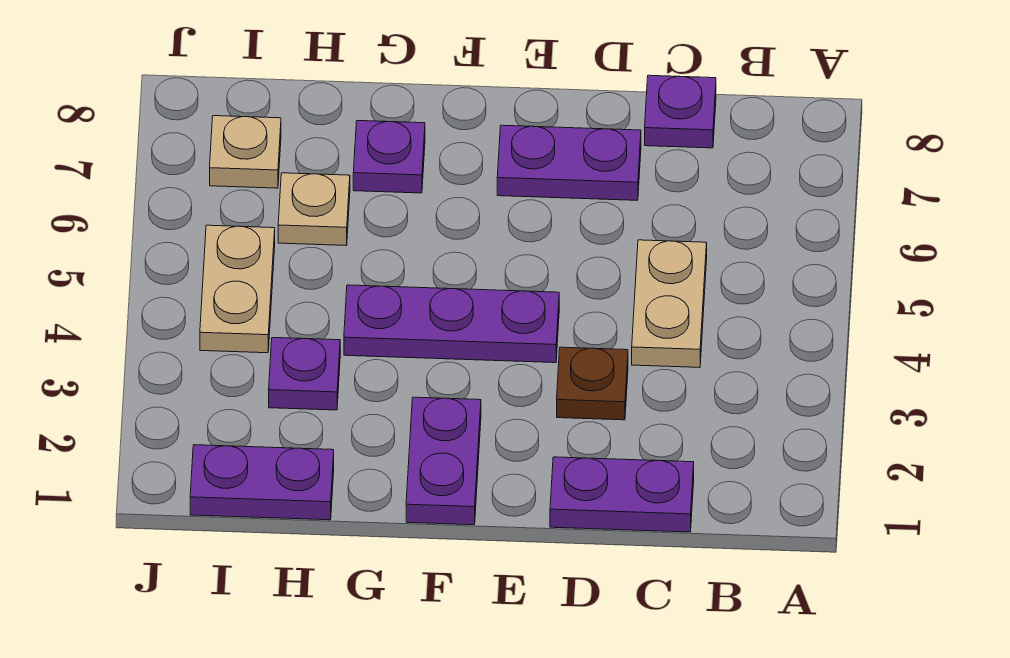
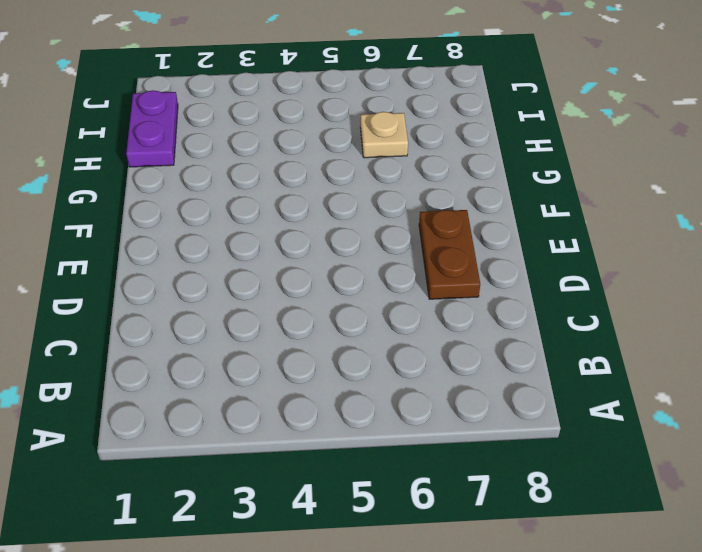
brown plate D7:E7 level 1 -> purple plate D7:E7 level 1
none -> purple plate C1:D1 level 1
none -> tan plate C4:C5 level 1
none -> purple plate C8 level 1

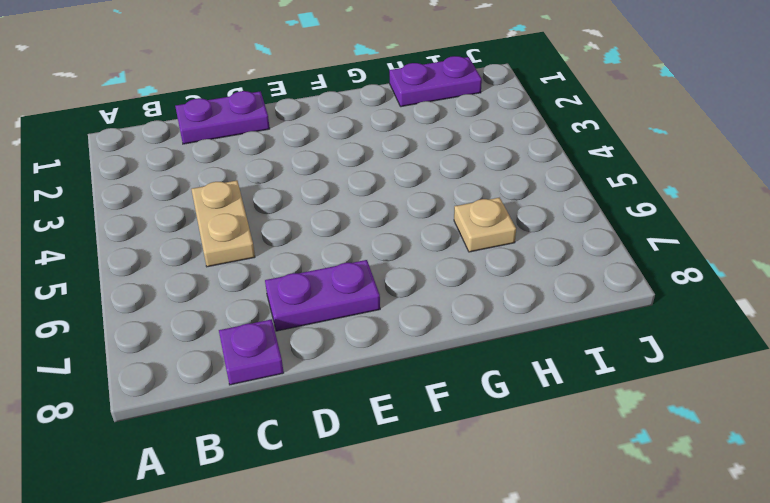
none -> brown plate D3 level 1
none -> purple plate E4:G4 level 1
none -> purple plate F1:F2 level 1

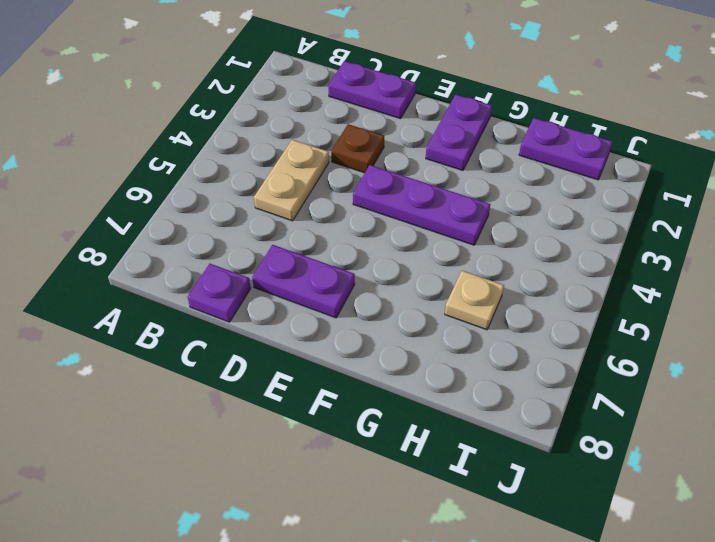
none -> purple plate G7 level 1
none -> purple plate H3 level 1
none -> tan plate I4:I5 level 1

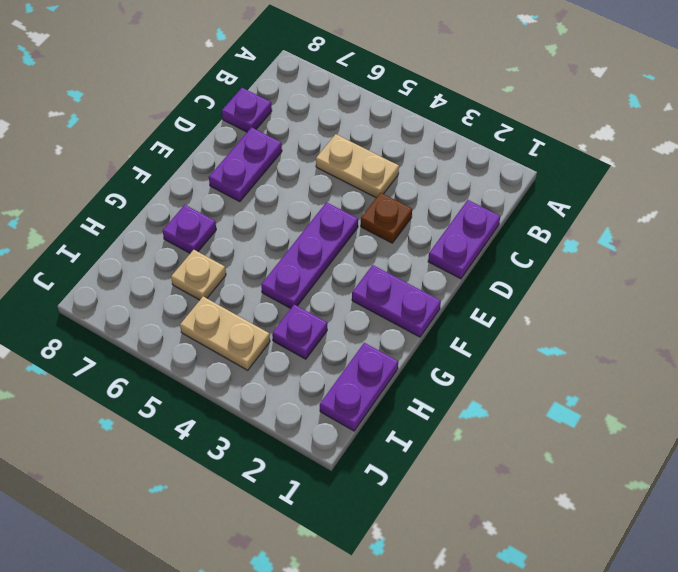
none -> tan plate I7 level 1

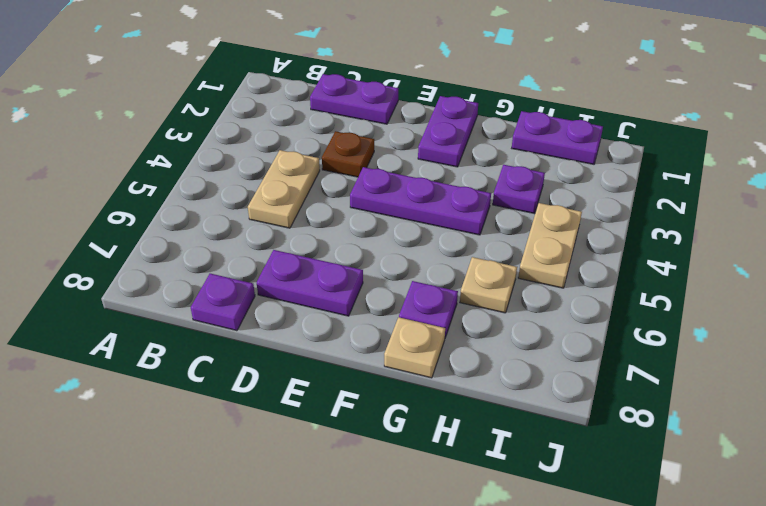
tan plate G8 level 1 -> tan plate I7 level 1

